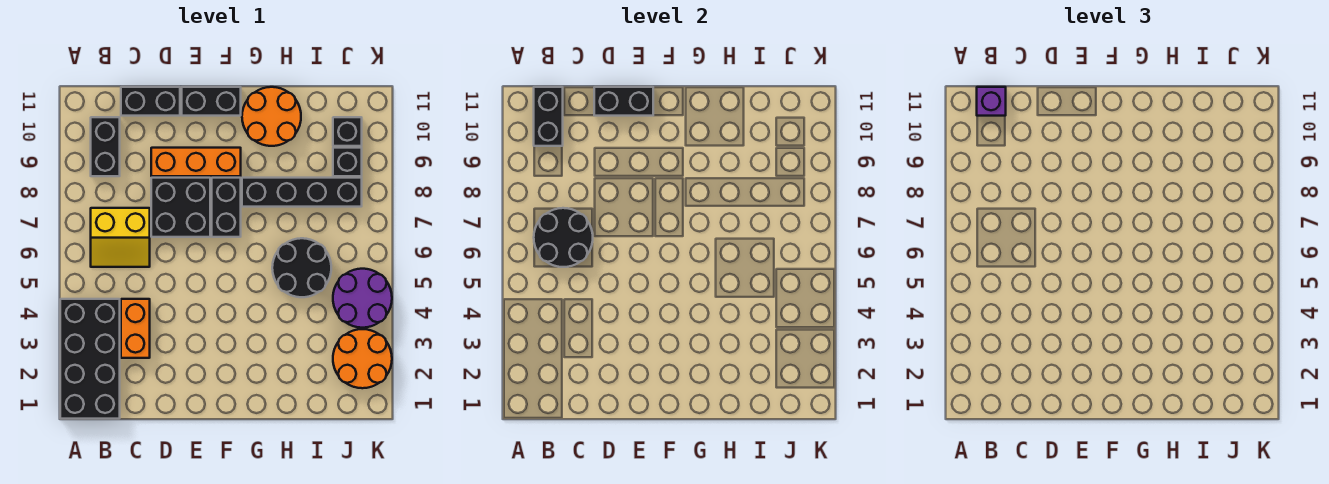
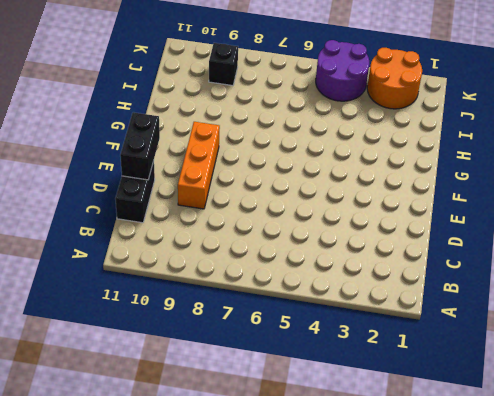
none -> black brick A1:B4 level 1
none -> yellow slope B6:C7 level 1 top 7
none -> black brick B9:B10 level 1

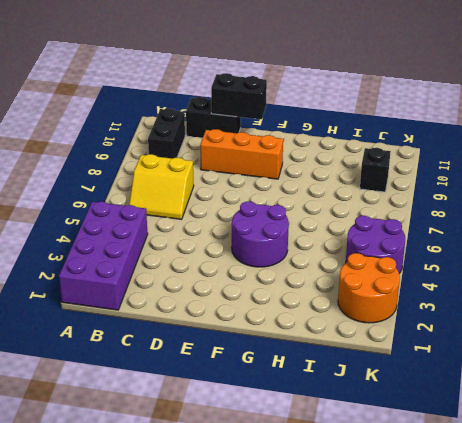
purple brick A1:B4 level 1 -> black brick A1:B4 level 1
purple round brick F4:G5 level 1 -> none
none -> orange brick C3:C4 level 1
none -> black brick D7:E8 level 1
none -> black brick E11:F11 level 1

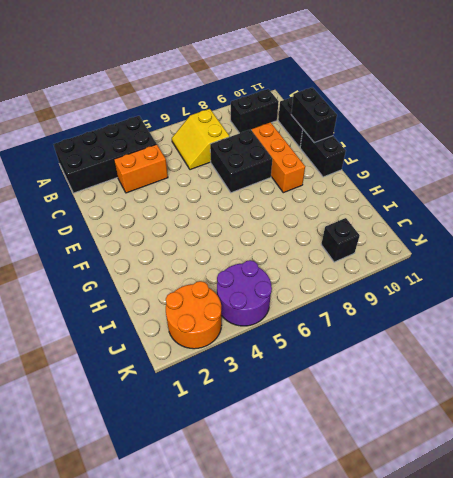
none -> black brick F7:F8 level 1
none -> black brick G8:J8 level 1
none -> orange round brick G10:H11 level 1

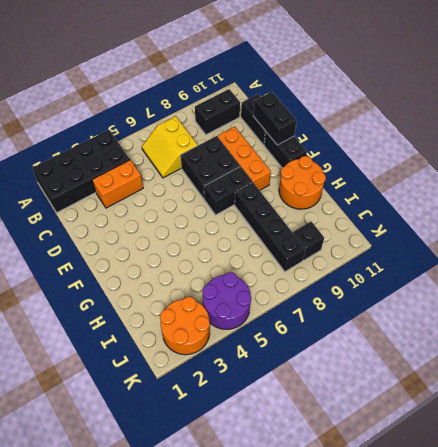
none -> black round brick H5:I6 level 1
none -> black brick J10 level 1
none -> black round brick B6:C7 level 2

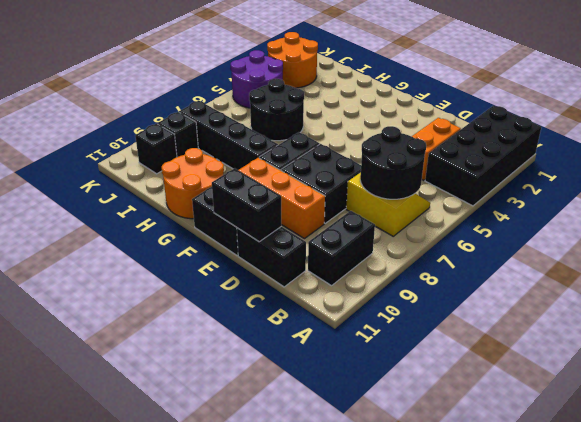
none -> black brick B10:B11 level 2
none -> purple brick B11 level 3

